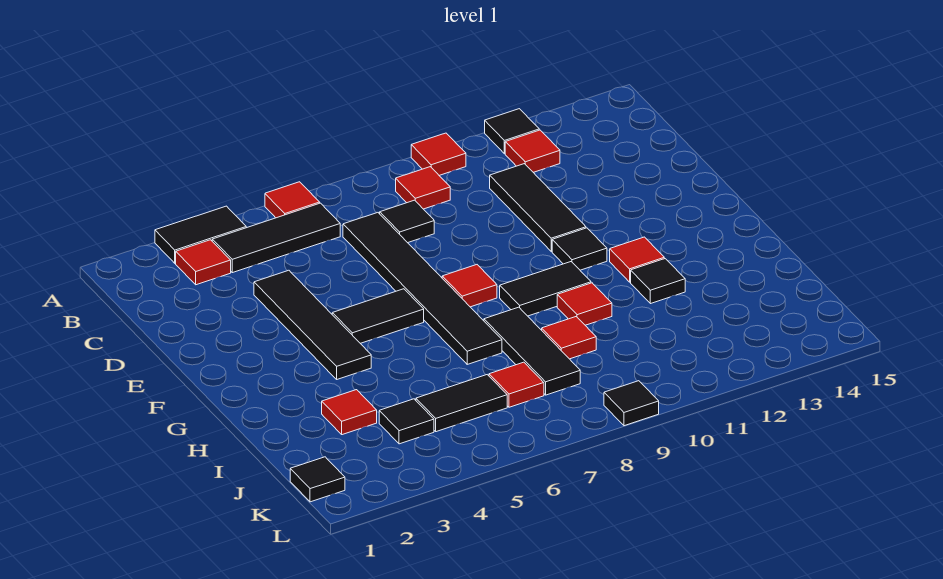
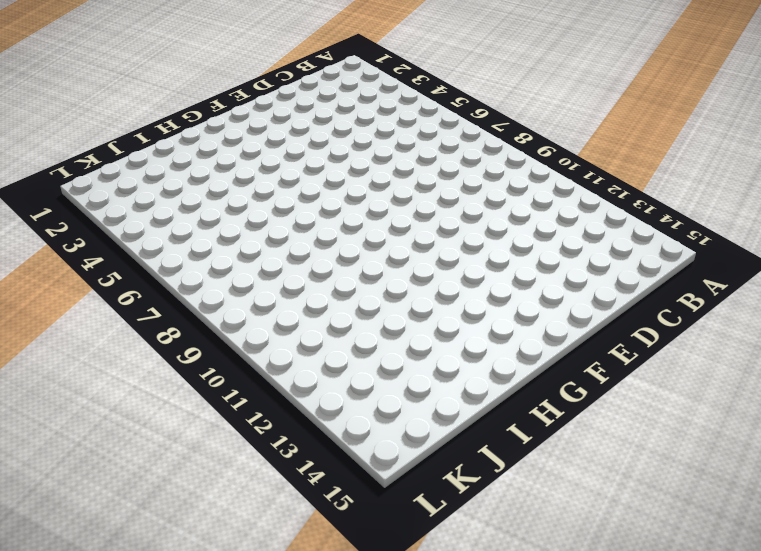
none -> black tile A3:A4 level 1
none -> red tile A6 level 1
none -> red tile A10 level 1

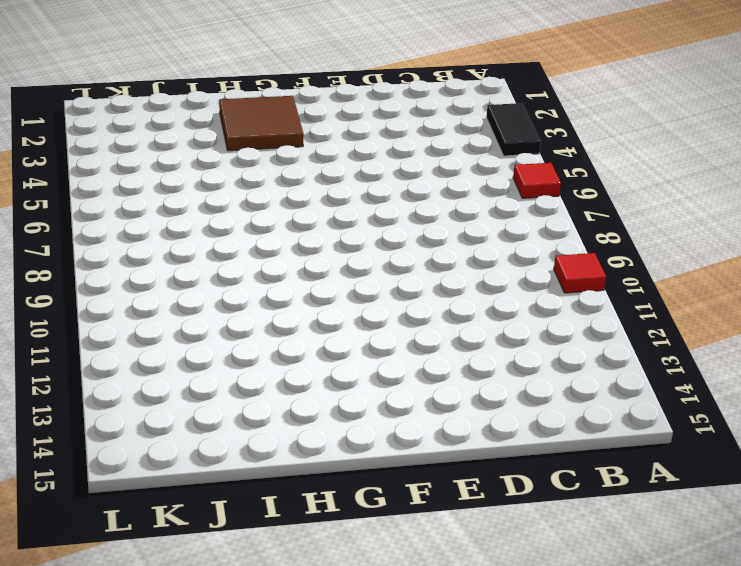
brown tile G2:H3 level 1 -> none
none -> black tile A12 level 1
none -> red tile B3 level 1
none -> black tile B4:B6 level 1

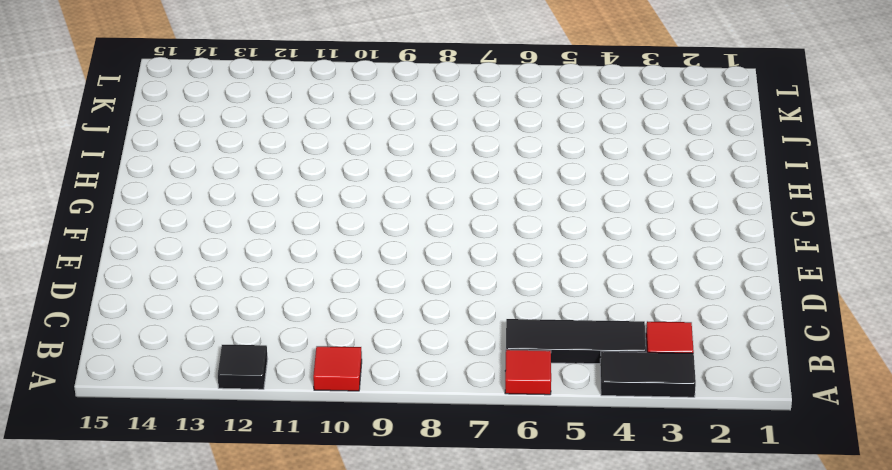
none -> red tile B9 level 1
none -> red tile B12 level 1
none -> black tile C7:H7 level 1

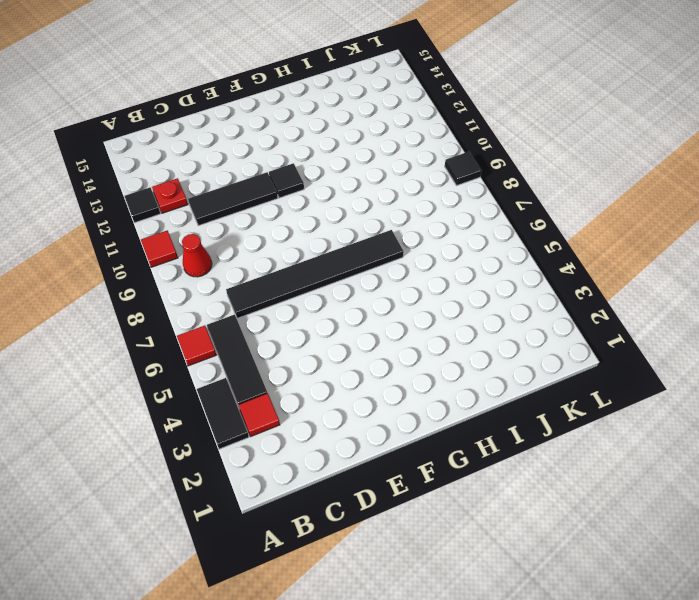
red cone B9 level 1 -> red tile B9 level 1
red plate B12 level 1 -> red tile B12 level 1
none -> black tile C8 level 1
none -> black tile D4:G4 level 1
none -> black tile F5:F6 level 1

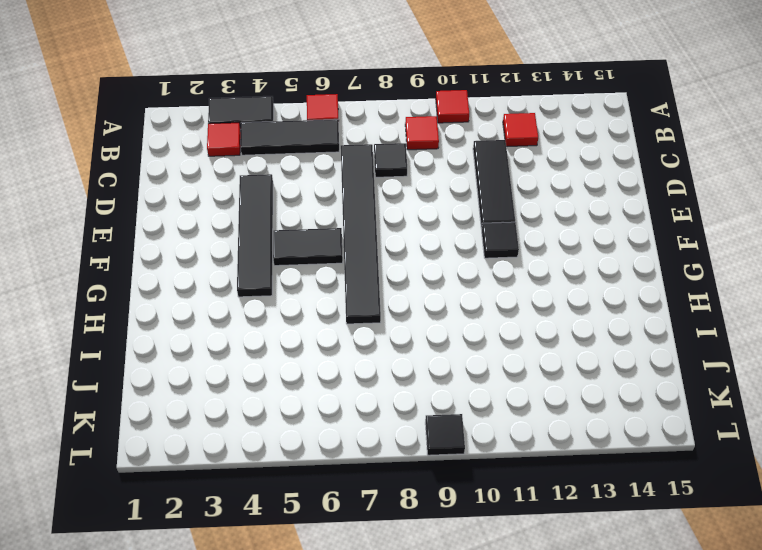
none -> black tile A12 level 1
none -> red tile F8 level 1
none -> black tile G9:G10 level 1

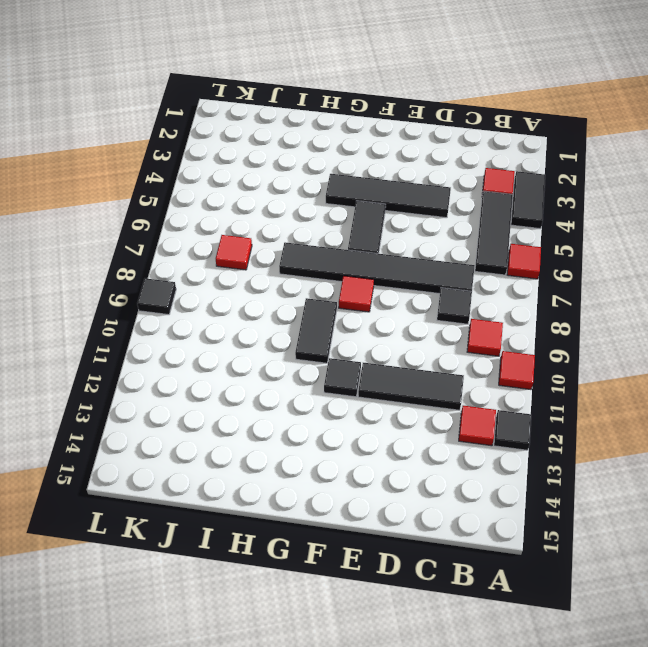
none -> red tile G12 level 1
none -> black tile H8:J8 level 1
none -> red tile H10 level 1

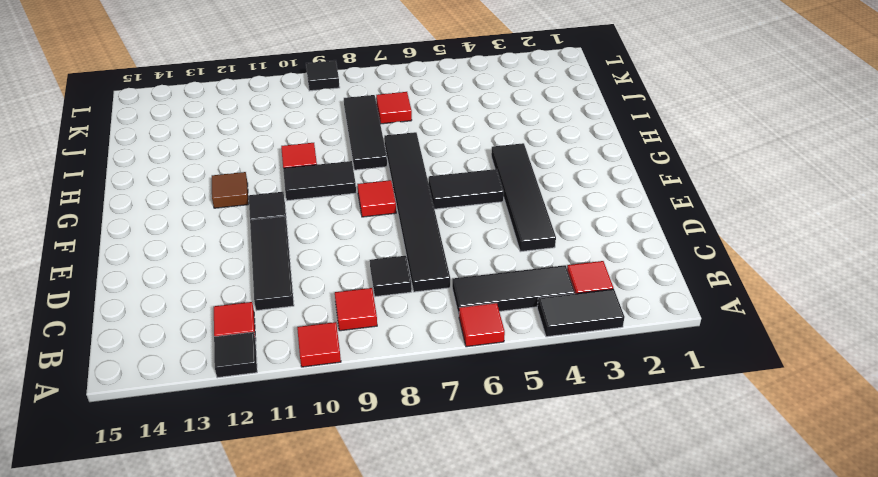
brown tile G12 level 1 -> red tile G12 level 1
none -> black tile H12 level 1
none -> red tile I3 level 1
none -> red tile I9 level 1

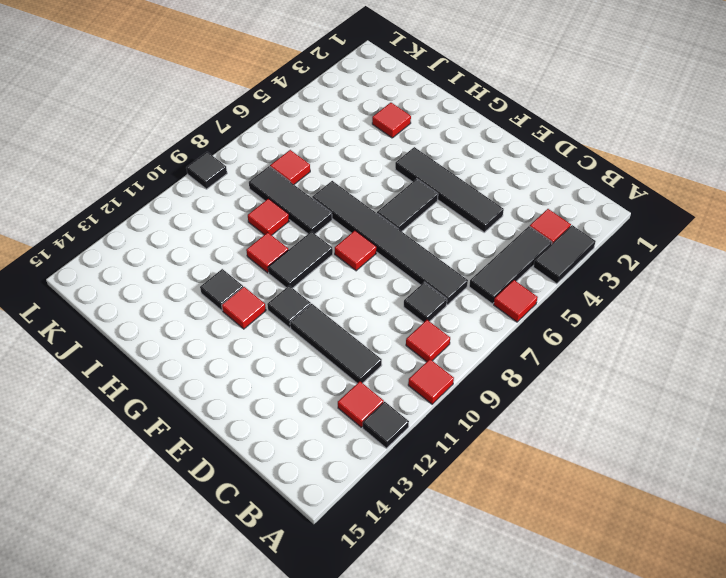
none -> black tile J4 level 1
none -> black tile J5:J6 level 1
none -> black tile K1 level 1

